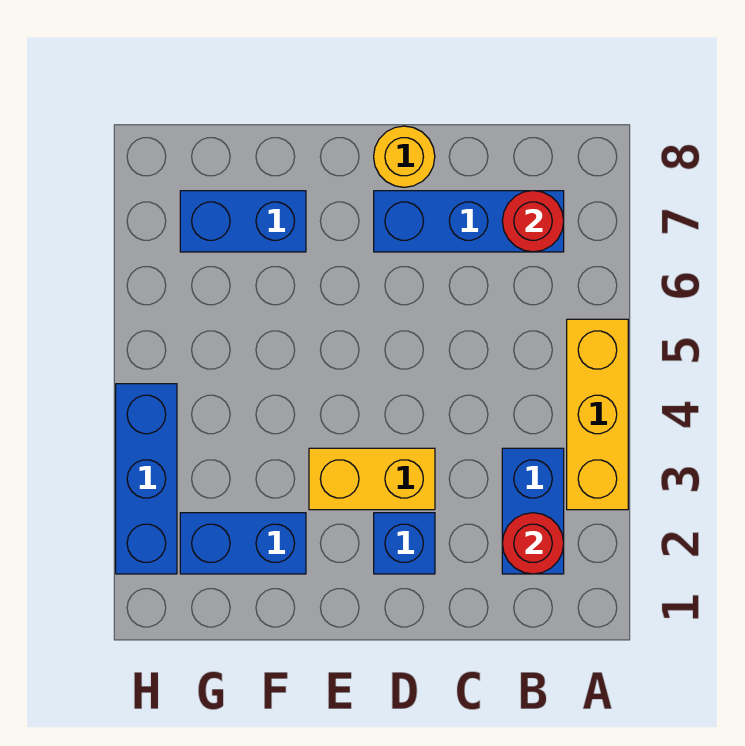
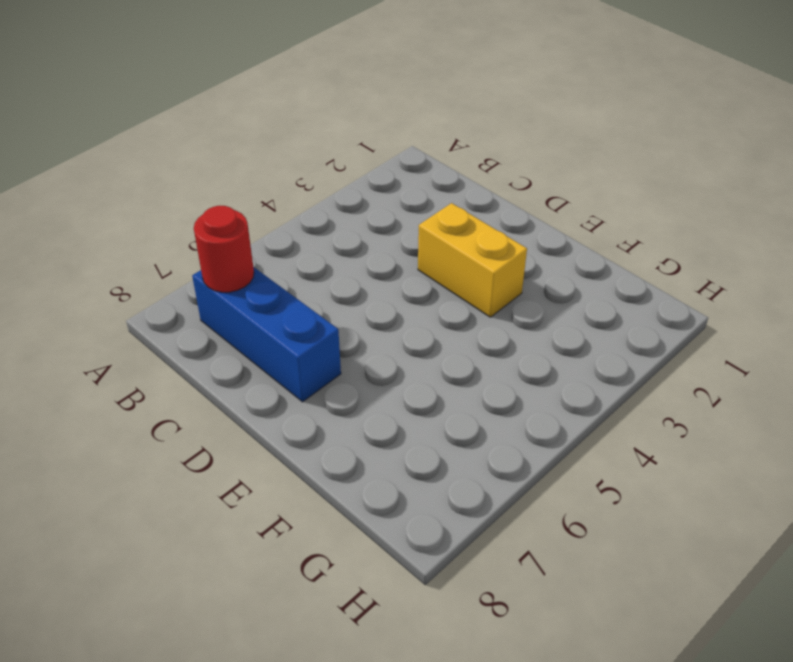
none -> yellow brick A3:A5 level 1
none -> blue brick B2:B3 level 1

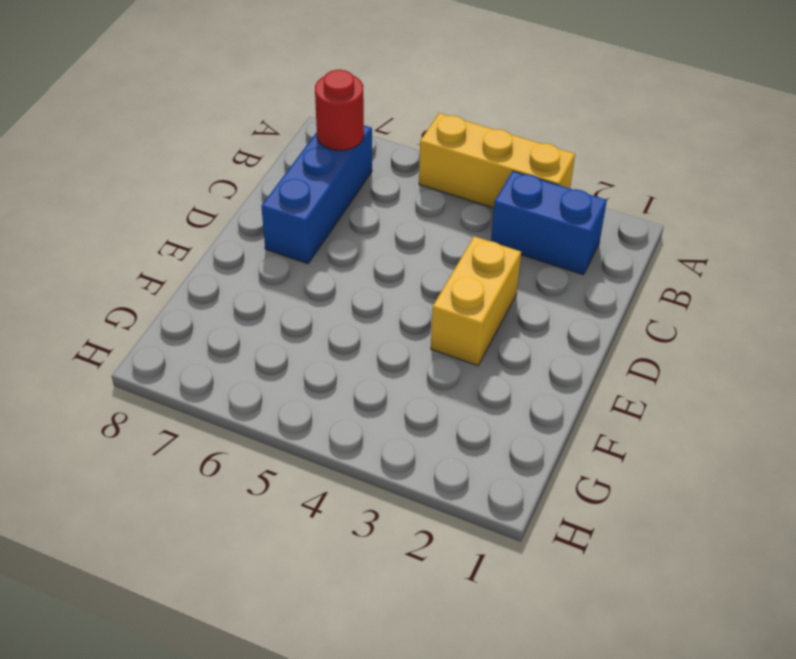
none -> blue brick D2 level 1
none -> yellow round brick D8 level 1

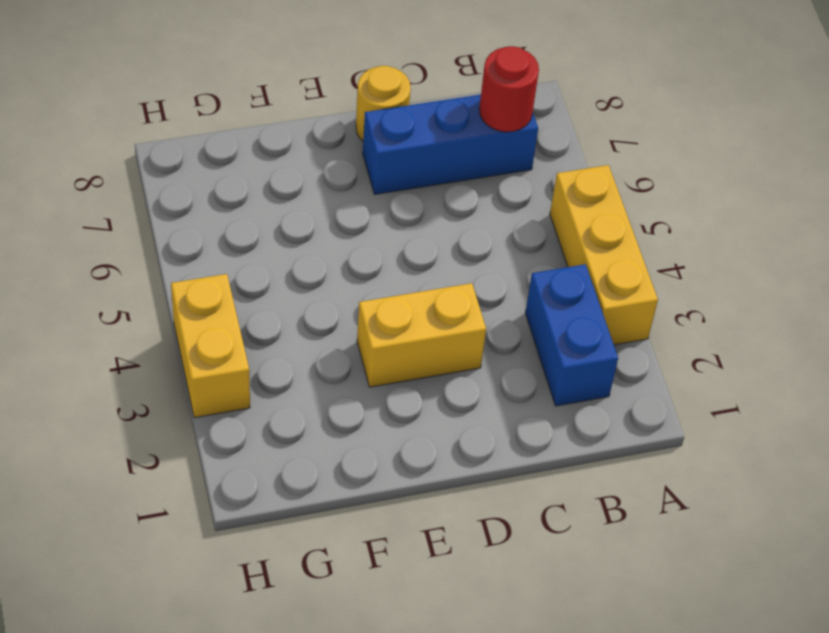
yellow brick H3:H4 level 1 -> blue brick H2:H4 level 1
none -> blue brick D2 level 1
none -> blue brick F2:G2 level 1

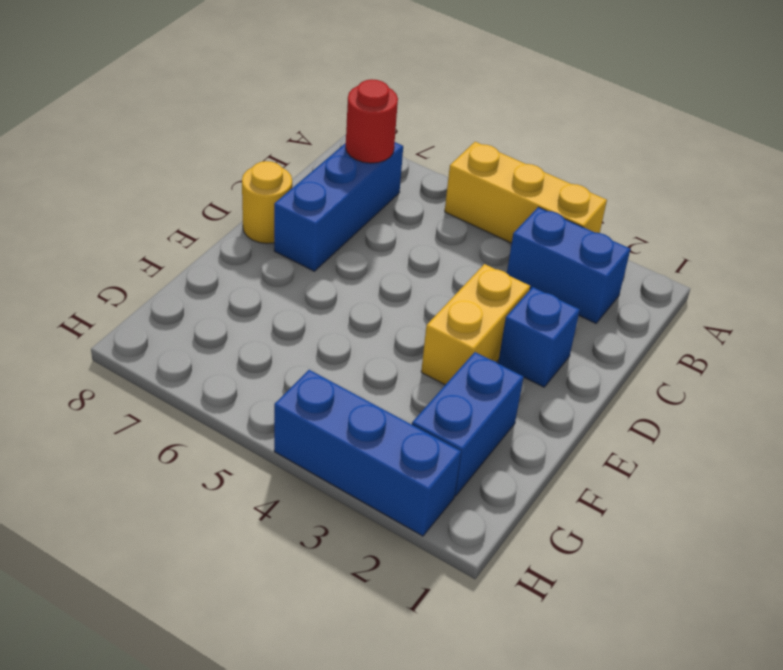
none -> blue brick F7:G7 level 1
none -> red round brick B2 level 2

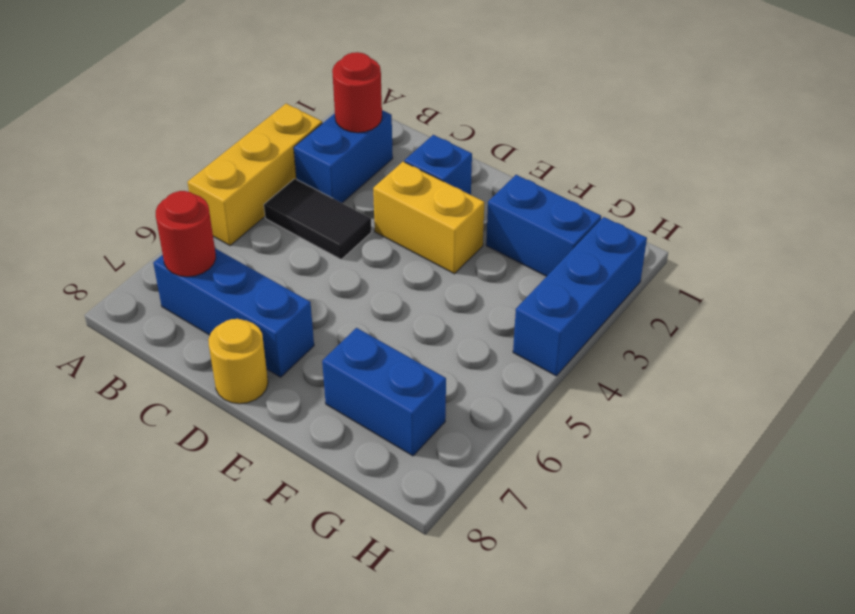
black tile B4:C4 level 1 -> none

